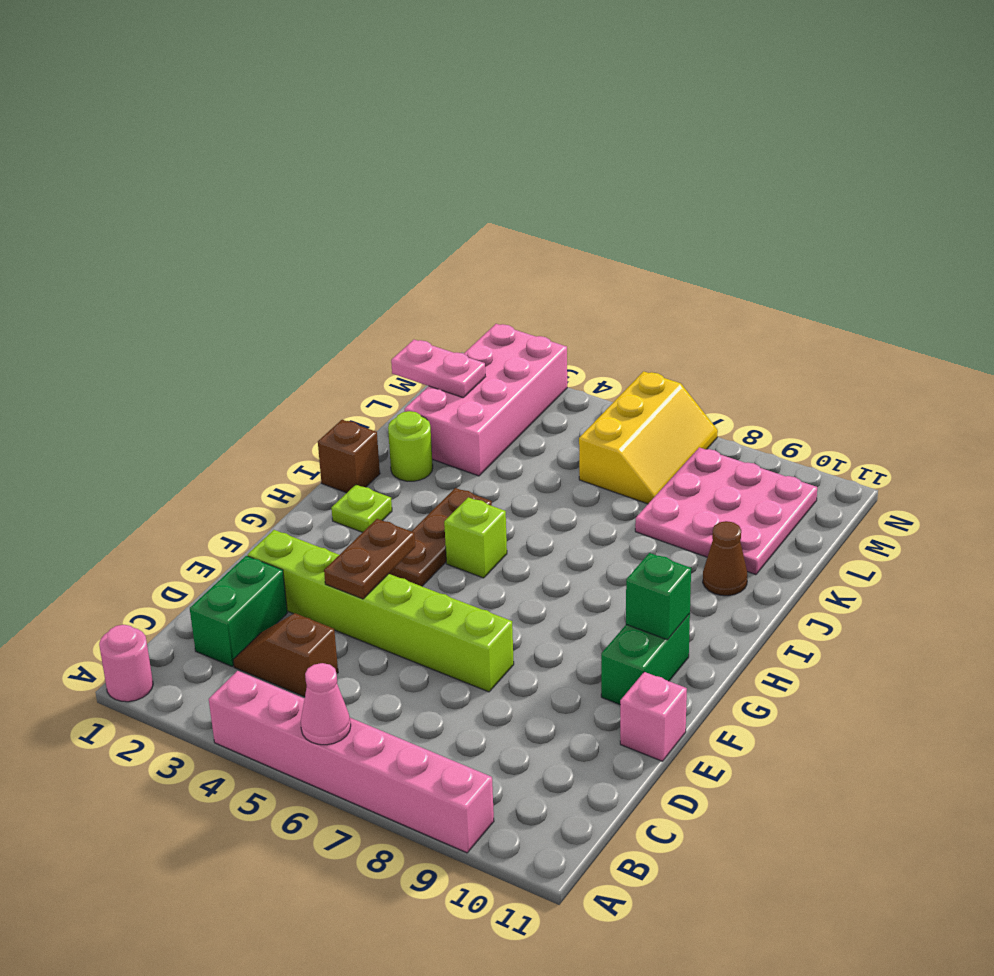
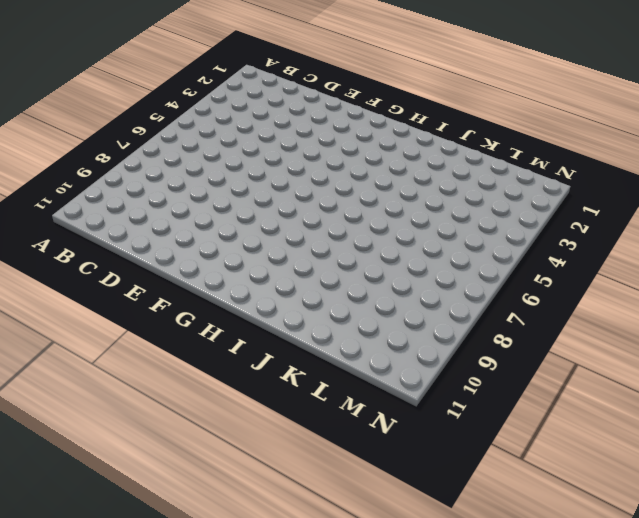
none -> pink round brick A1 level 1
none -> pink brick A4:A9 level 1
none -> green brick C2:D2 level 1

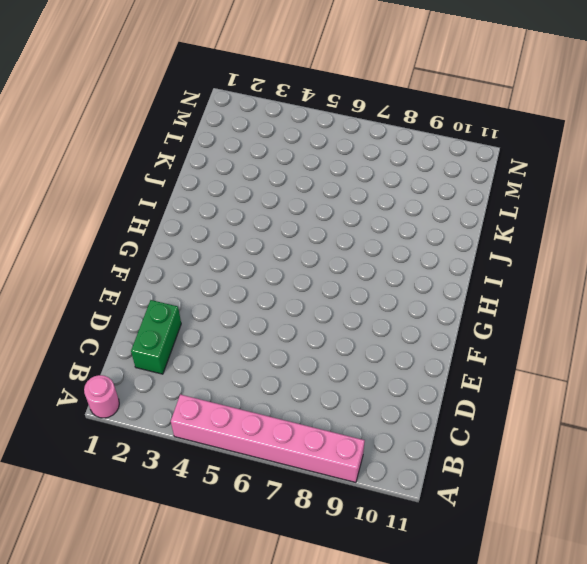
none -> brown slope C3:C4 level 1 top 4
none -> lime brick E2:E7 level 1
none -> pink brick E11 level 1

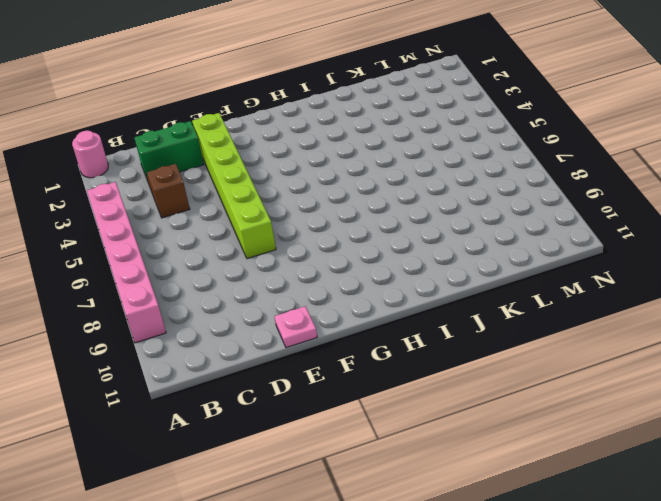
pink plate E11 level 1 -> pink brick E11 level 1
none -> green brick F10:G10 level 1
none -> brown plate G4:I4 level 1
none -> lime plate H2 level 1

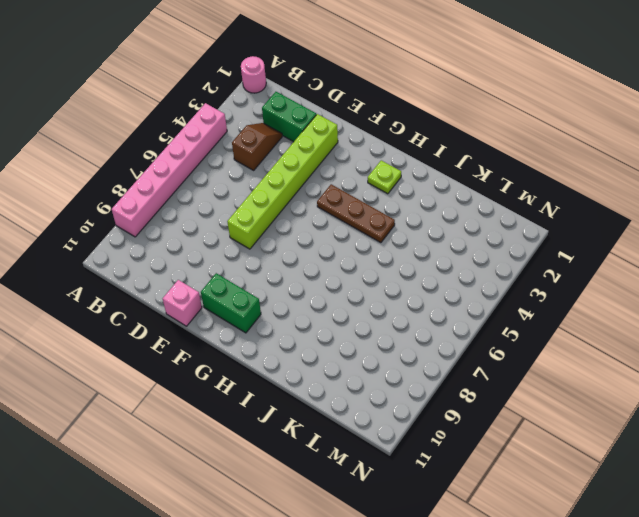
none -> lime brick H5 level 1
none -> brown brick I1 level 1
none -> lime round brick J2 level 1

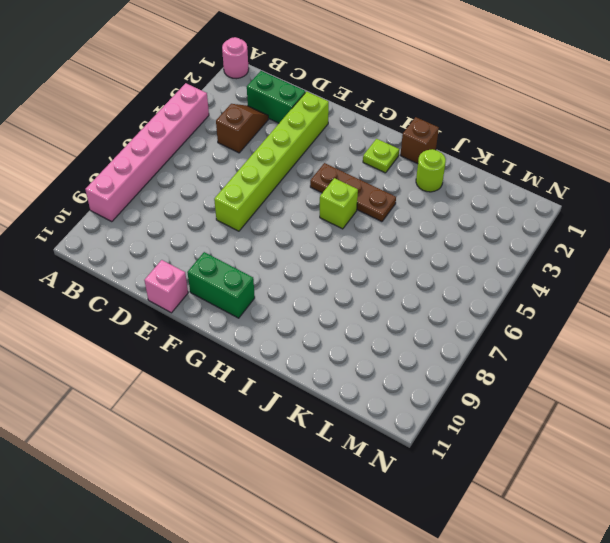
none -> brown cone J10 level 1
none -> pink brick K2:N3 level 1
none -> pink plate K8:M10 level 1

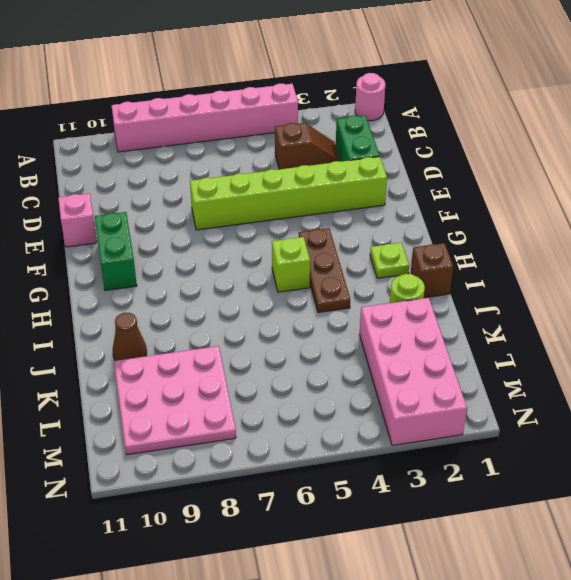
none -> yellow slope L6:N7 level 1 top 6
none -> pink cone A6 level 2
none -> brown plate E4:F4 level 2

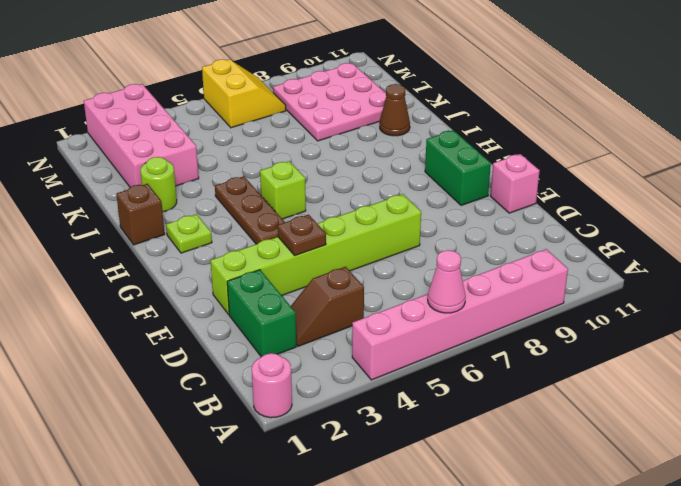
brown plate E4 level 2 -> brown plate E4:F4 level 2
yellow slope M6:N7 level 1 top 6 -> yellow slope L6:N7 level 1 top 6
none -> green brick G10 level 2
none -> pink plate L1:L2 level 2

